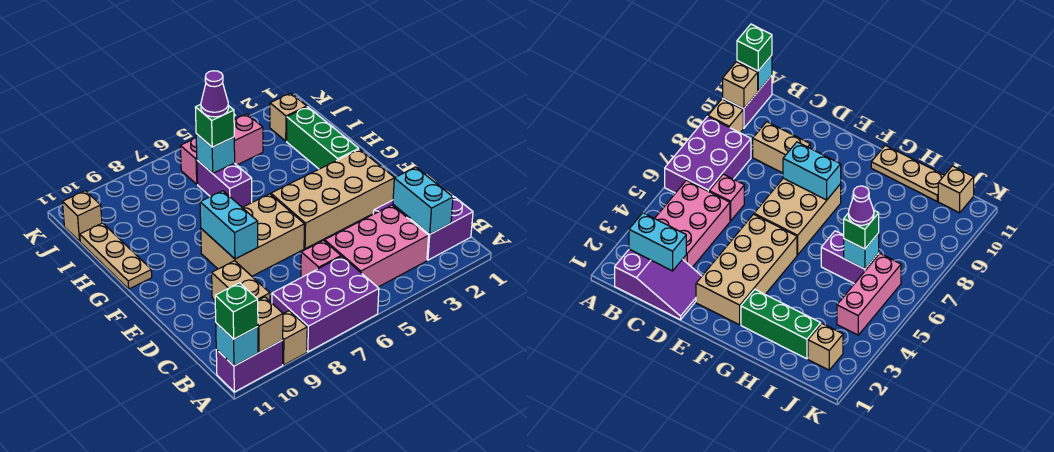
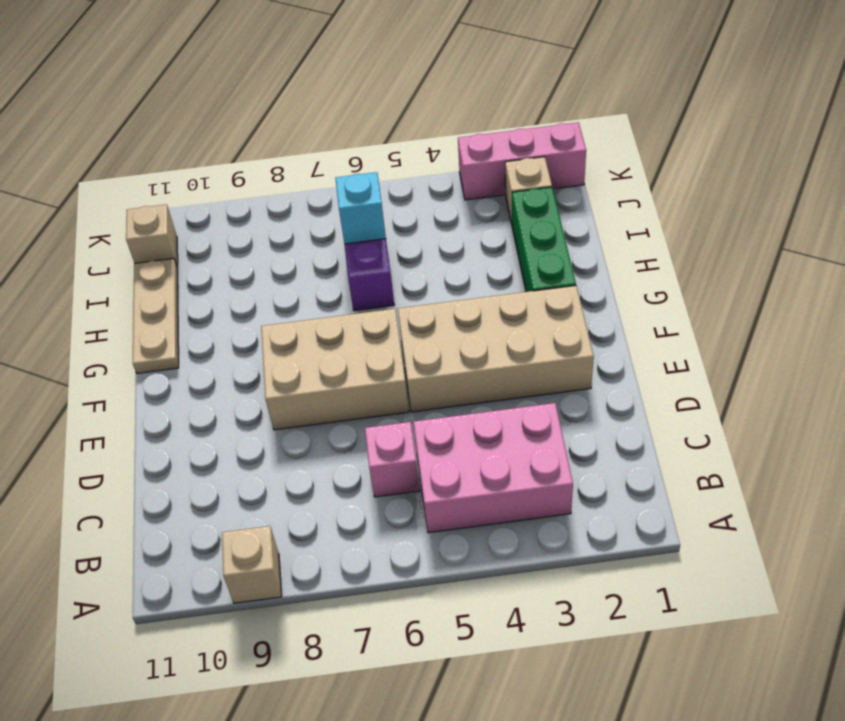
pink brick K1:K3 level 1 -> pink brick J4:J6 level 1
none -> purple brick A6:B8 level 1
none -> purple brick A10:A11 level 1
none -> purple slope B1:D2 level 1 top B

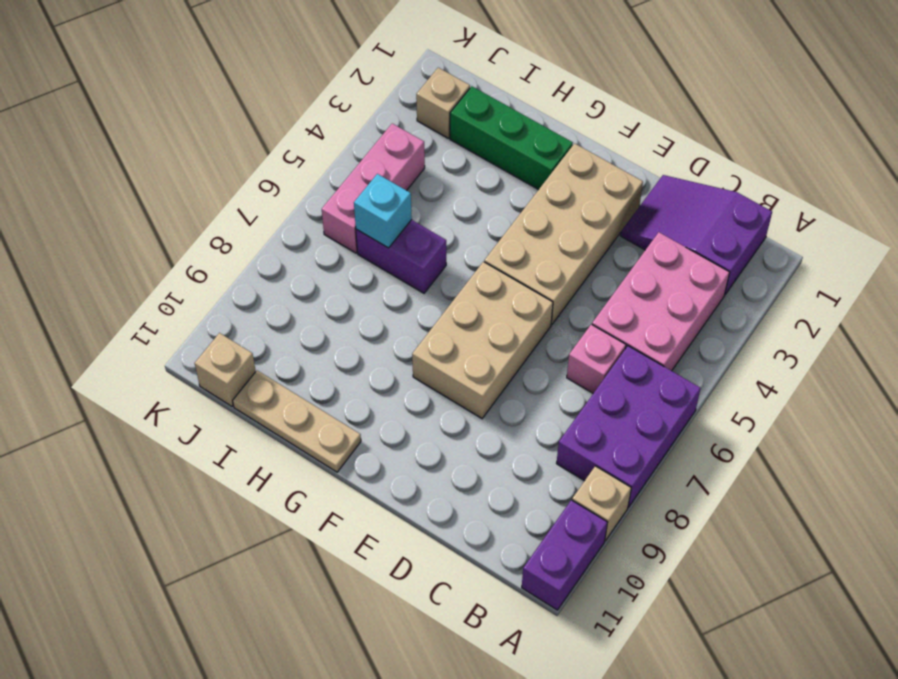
none -> tan brick C9:D9 level 1
none -> tan brick A10 level 2
none -> cyan brick A11 level 2

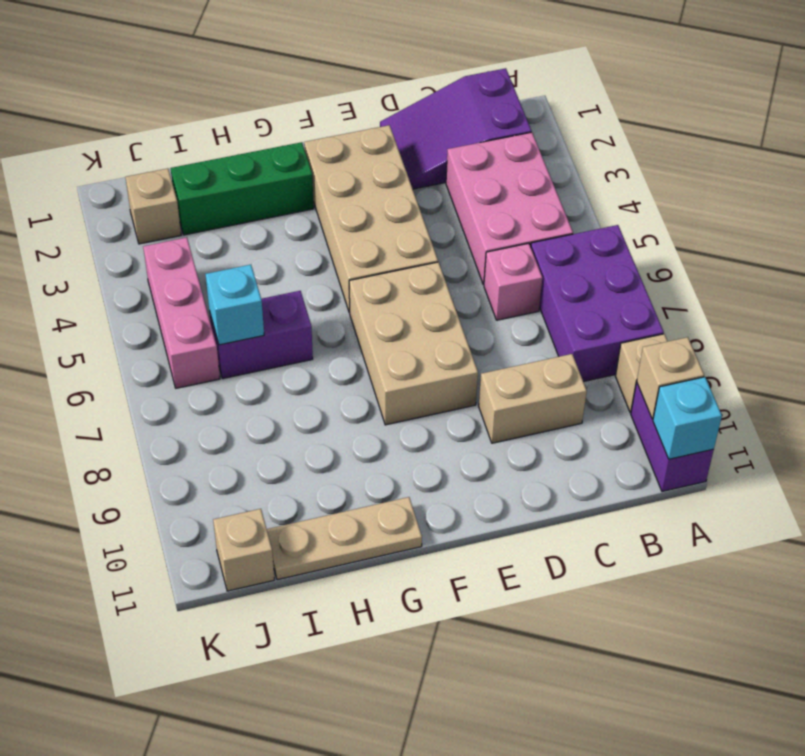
none -> cyan brick B2:C2 level 2
none -> cyan brick E8:F8 level 2
none -> green brick A11 level 3

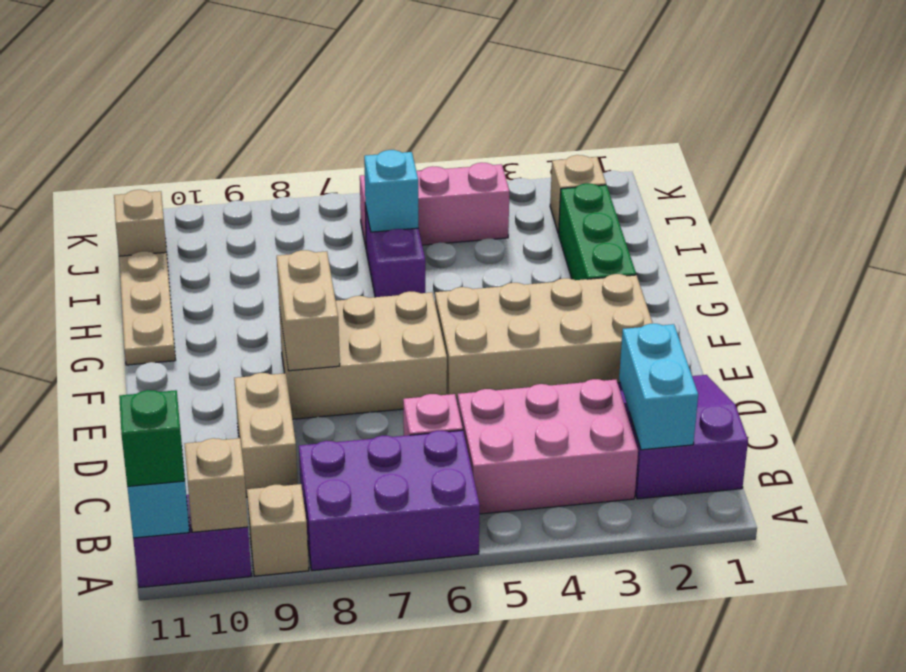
tan brick E8:F8 level 2 -> cyan brick E8:F8 level 2
none -> green brick I6 level 3
none -> purple cone I6 level 4

